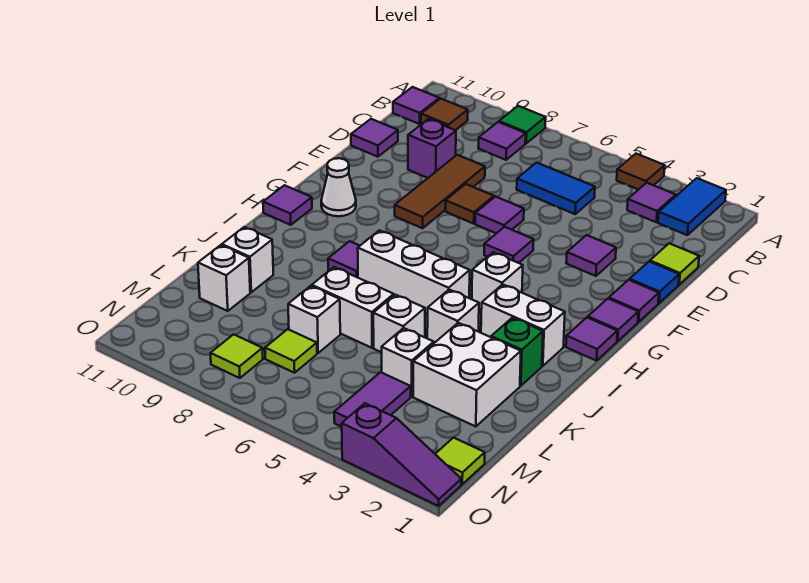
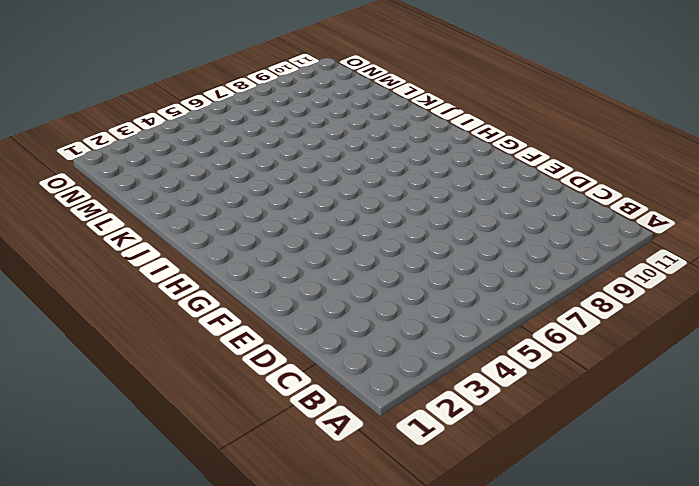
none -> blue tile A2:B2 level 1
none -> brown tile A4 level 1
none -> green tile A8 level 1
none -> purple tile B3 level 1

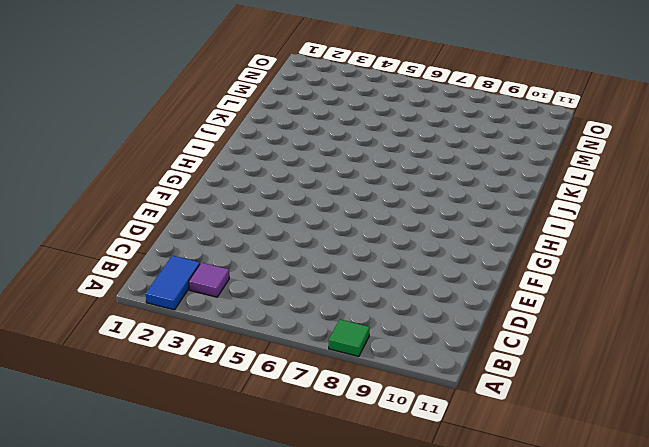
none -> brown tile A4 level 1
none -> purple tile B8 level 1
none -> brown tile B10 level 1
none -> purple tile B11 level 1

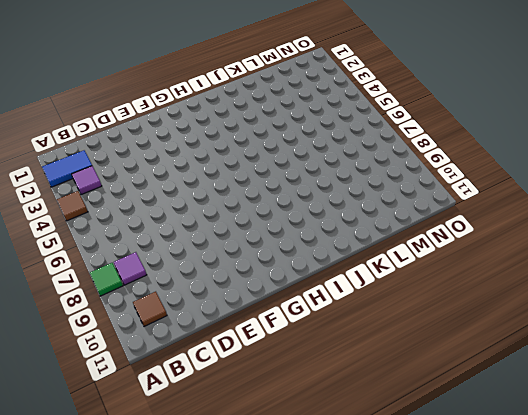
none -> purple tile B11 level 1
none -> blue tile C5:C6 level 1
none -> lime tile D1 level 1
none -> brown tile D8:F8 level 1

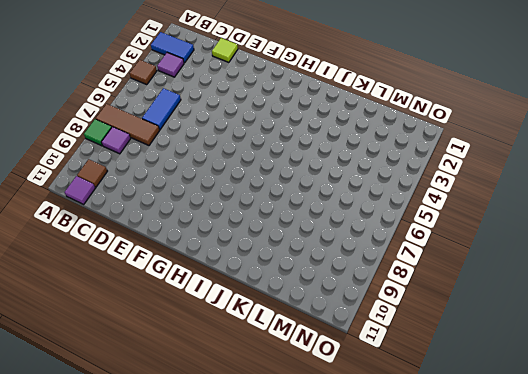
brown tile A7:C7 level 1 -> brown tile D8:F8 level 1
none -> purple brick D9 level 1
none -> purple tile D11 level 1
none -> blue tile E1 level 1
none -> purple tile E3 level 1

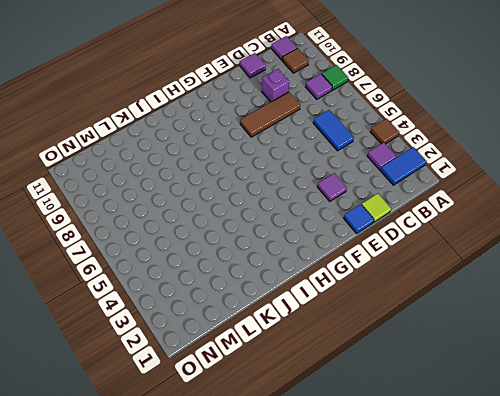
none -> purple tile E6 level 1
none -> brown tile E7 level 1
none -> purple tile F1 level 1
none -> purple tile F5 level 1

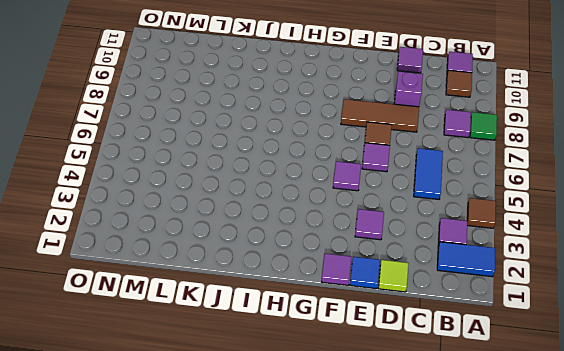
none -> purple tile G1 level 1
none -> white cone G10 level 1
none -> purple tile H1 level 1
none -> white brick H4 level 1

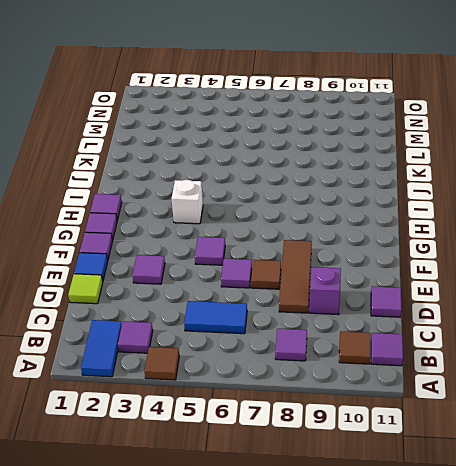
none -> green tile A8 level 1
none -> white cone G10 level 1
none -> purple tile H11 level 1
none -> white brick I2:I3 level 1

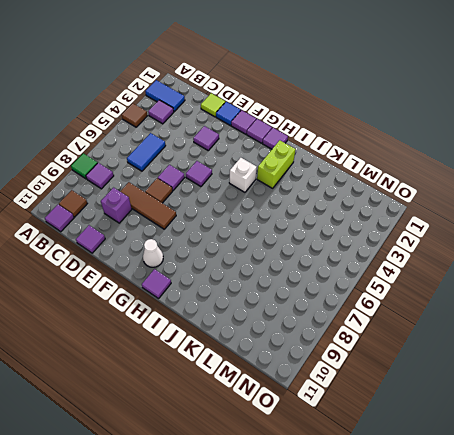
lime brick I2:I3 level 1 -> white brick I2:I3 level 1
none -> white brick I5:I7 level 1
none -> purple tile I8 level 1
none -> green brick J2 level 1
none -> white brick J4 level 1

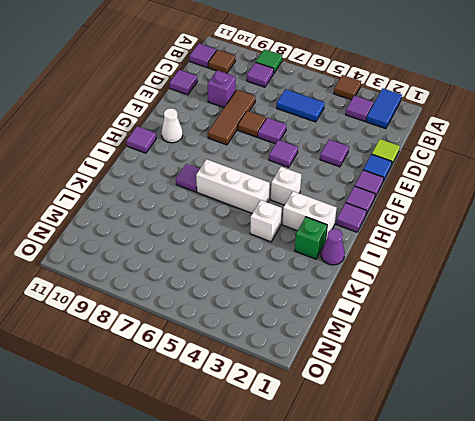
purple cone J1 level 1 -> none
none -> white brick K2:L3 level 1
none -> white brick K5 level 1
none -> white brick K6:K7 level 1
none -> white brick K10 level 1

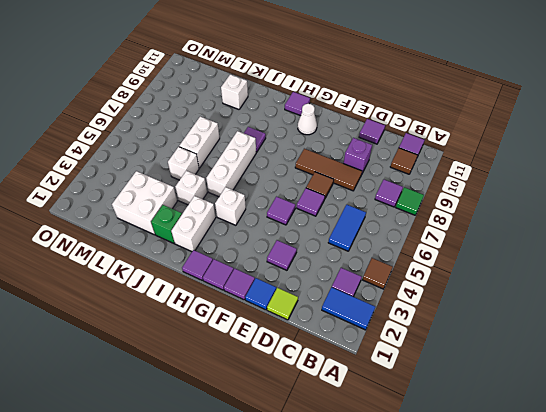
none -> white brick L4 level 1
none -> white brick L7 level 1
none -> white brick L10 level 1
none -> purple tile M4:N4 level 1

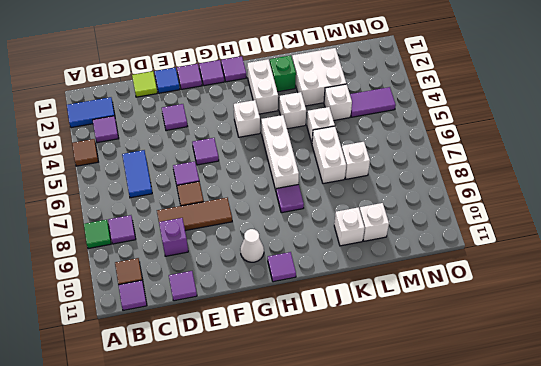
none -> lime tile M7 level 1
none -> lime tile N1 level 1
none -> lime tile N8 level 1
none -> purple slope O1:O3 level 1 top 3

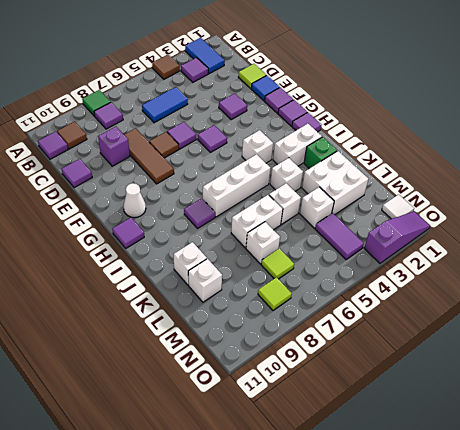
white tile N1 level 1 -> lime tile N1 level 1

